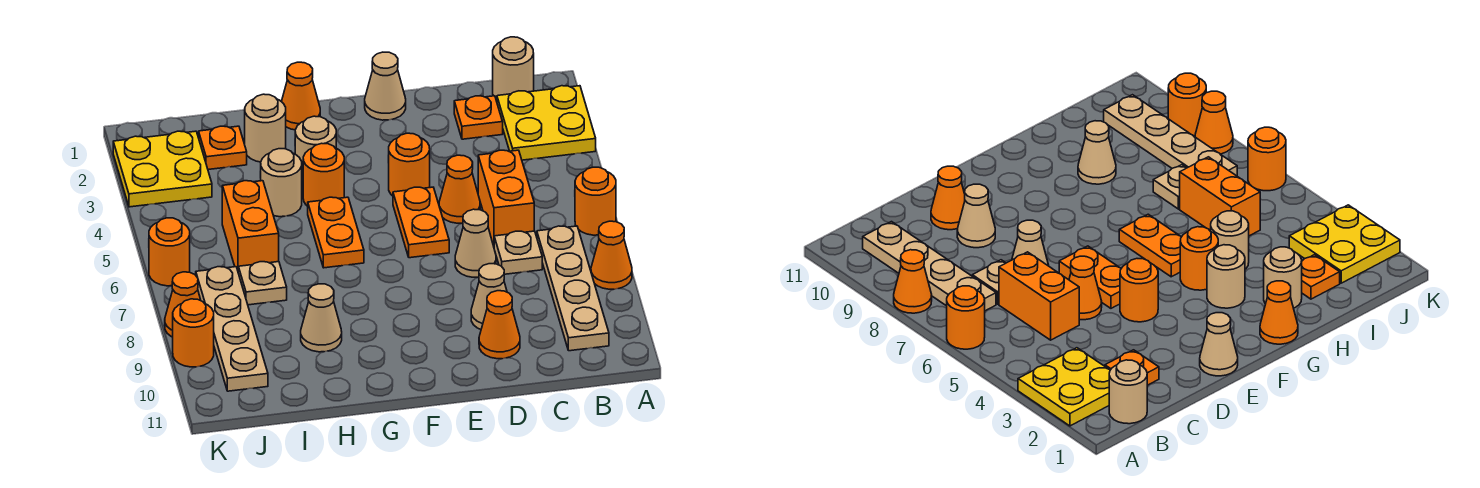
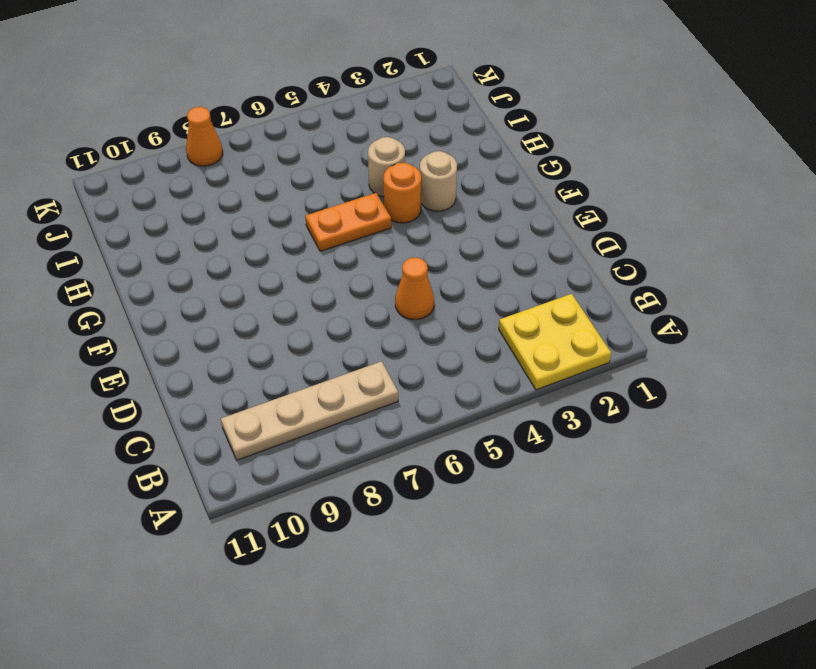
none -> orange round brick A6 level 1
none -> orange cone A8 level 1
none -> tan round brick B1 level 1
none -> orange plate C2 level 1

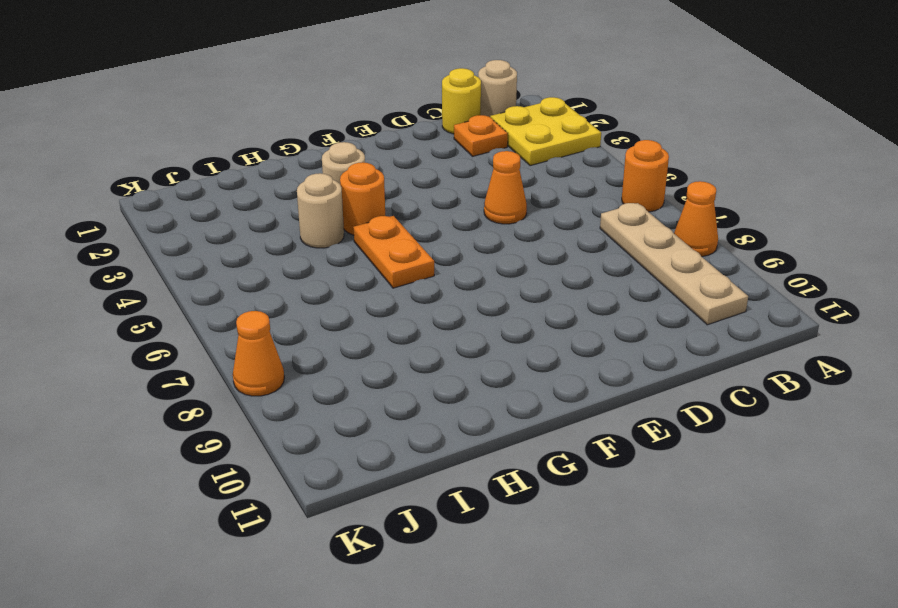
yellow round brick C1 level 1 -> none
none -> orange brick C5:C6 level 1
none -> tan plate C7 level 1
none -> tan cone D7 level 1
none -> tan cone D9 level 1

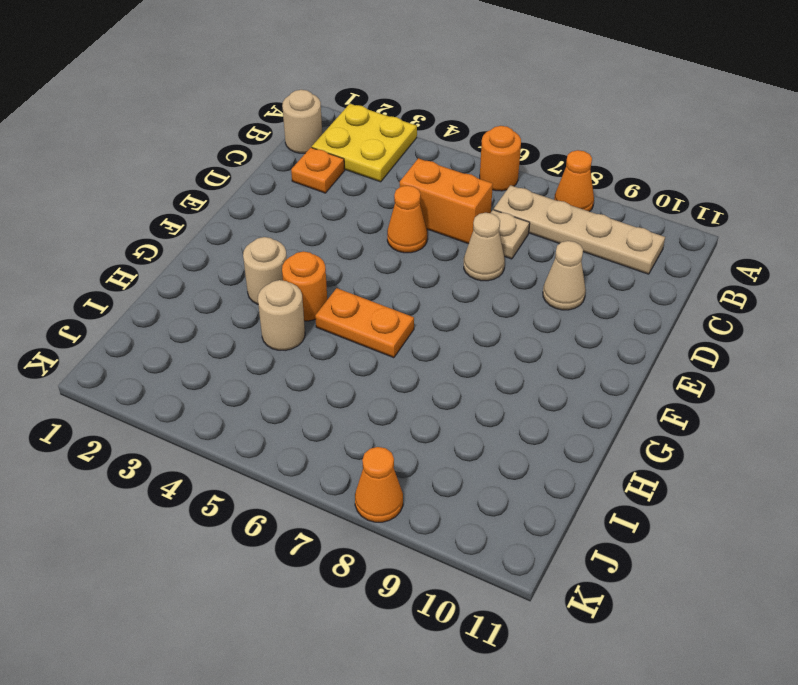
none -> orange cone D10 level 1
none -> tan cone E1 level 1
none -> orange round brick E4 level 1
none -> orange plate E5:E6 level 1

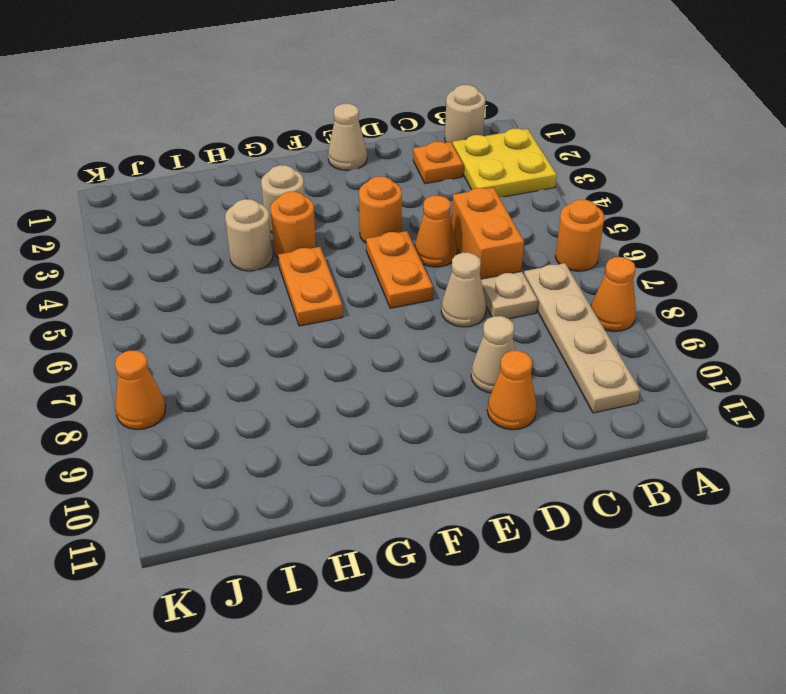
none -> orange cone G1 level 1
none -> tan round brick H2 level 1
none -> tan cone H9 level 1
none -> orange plate I2 level 1

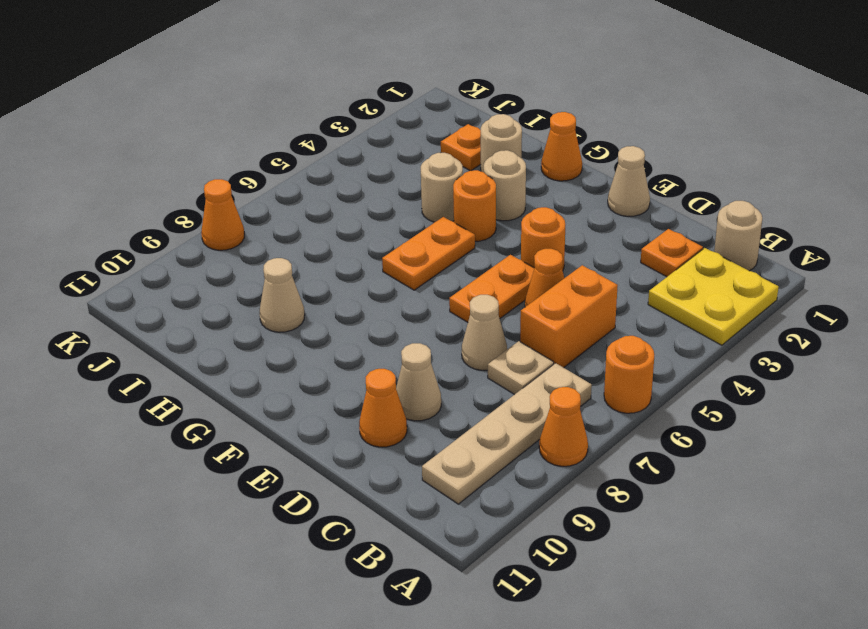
none -> orange brick I5:I6 level 1
none -> tan plate I7 level 1
none -> yellow plate J2:K3 level 1
none -> tan plate J7:J10 level 1

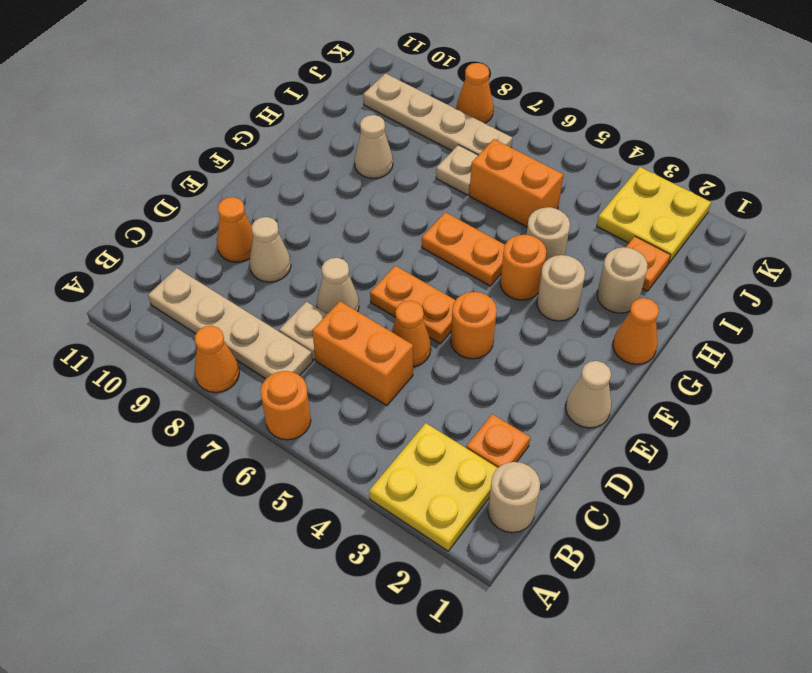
none -> orange round brick K6 level 1
none -> orange round brick K9 level 1

